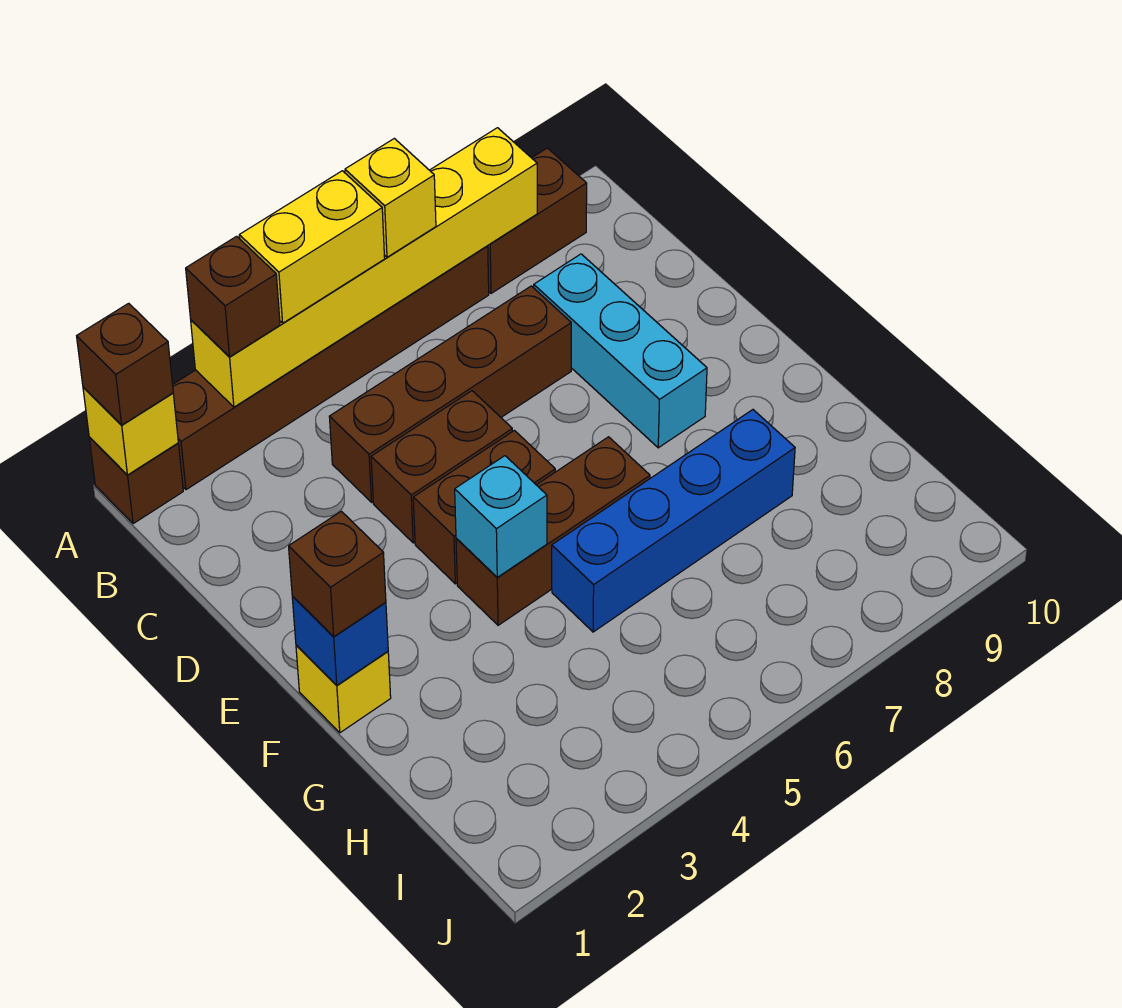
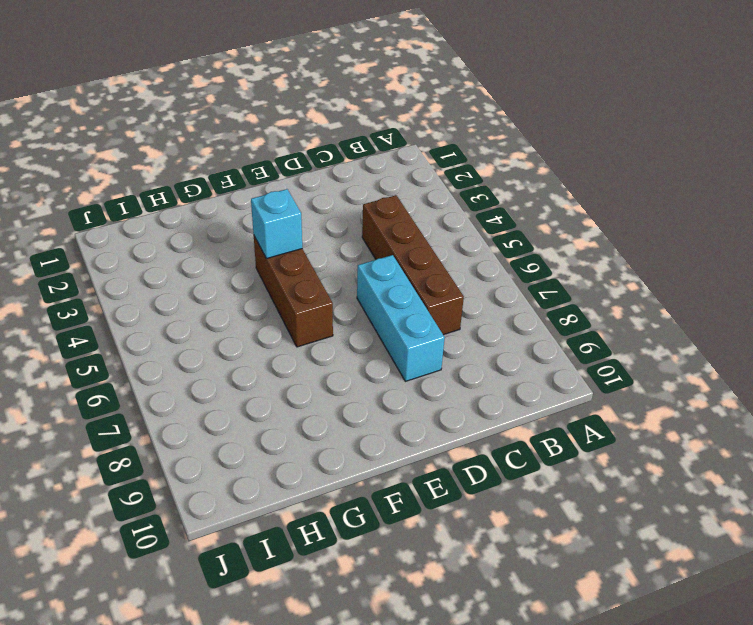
cyan brick D6:D8 level 1 -> cyan brick C8:E8 level 1
none -> brown brick A1 level 1
none -> brown brick A2:A7 level 1
none -> brown brick A8:A9 level 1

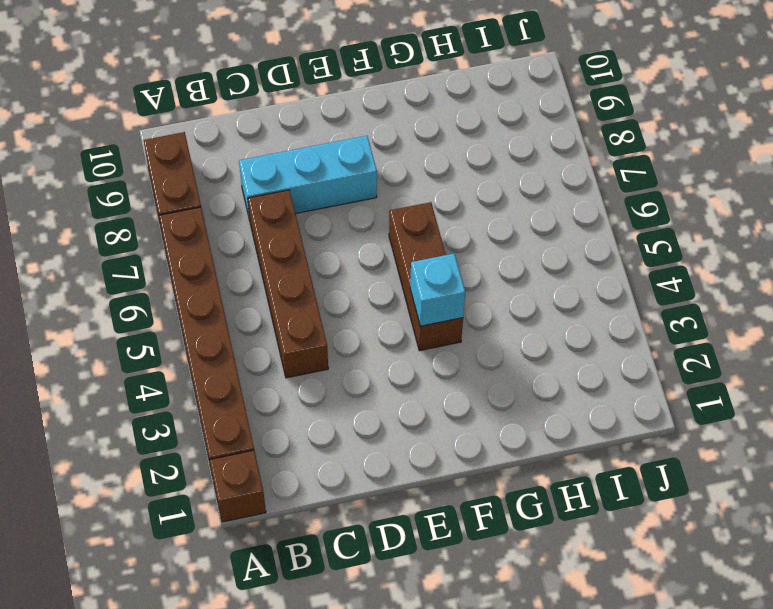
none -> brown brick D4:D5 level 1
none -> brown brick E4:E5 level 1
none -> yellow brick F1 level 1

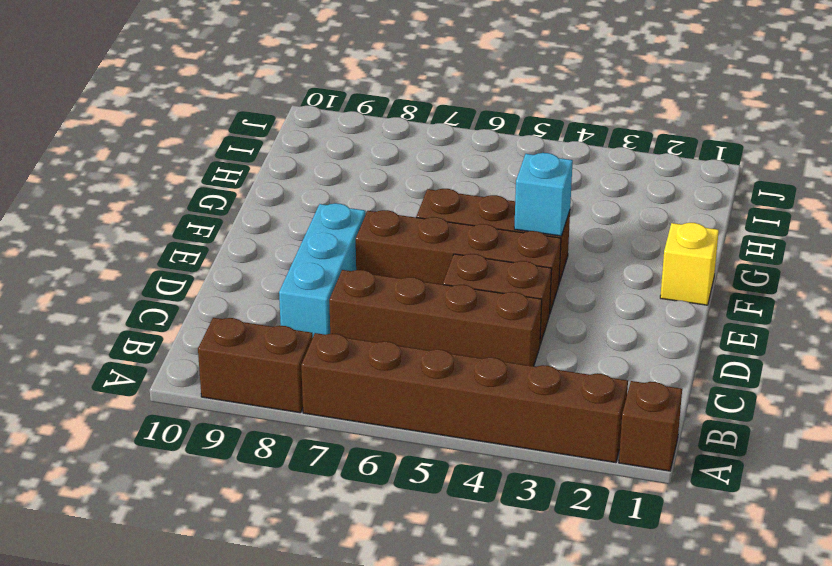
brown brick E4:E7 level 1 -> brown brick E4:E5 level 1
none -> blue brick G5:G8 level 1
none -> yellow brick A1 level 2
none -> yellow brick A3:A8 level 2

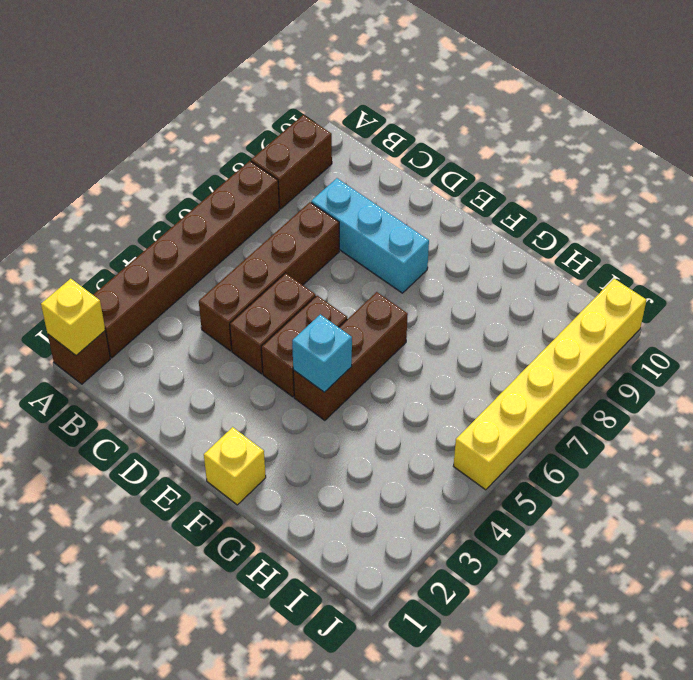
yellow brick J5:J10 level 1 -> yellow brick A3:A8 level 2
none -> blue brick G5:G8 level 1
none -> blue brick F1 level 2
none -> brown brick A1 level 3

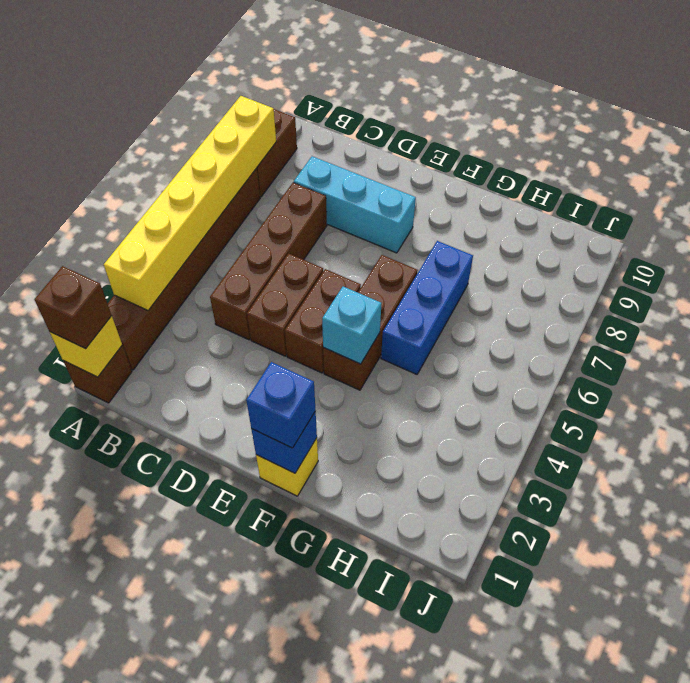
blue brick F1 level 3 -> brown brick F1 level 3
blue brick G5:G7 level 1 -> blue brick G5:G8 level 1
none -> brown brick A3 level 3
none -> yellow brick A4:A5 level 3
none -> yellow brick A6 level 3

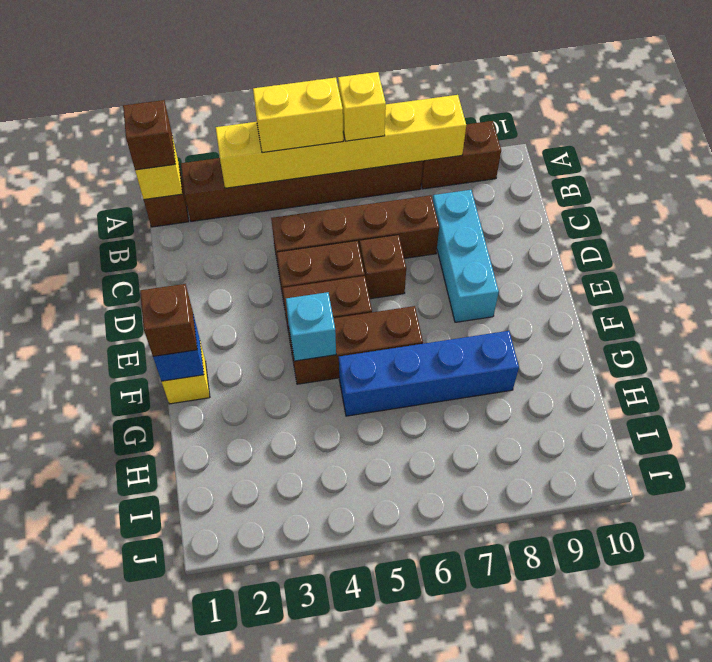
brown brick D6 level 1 -> brown brick A3 level 3

